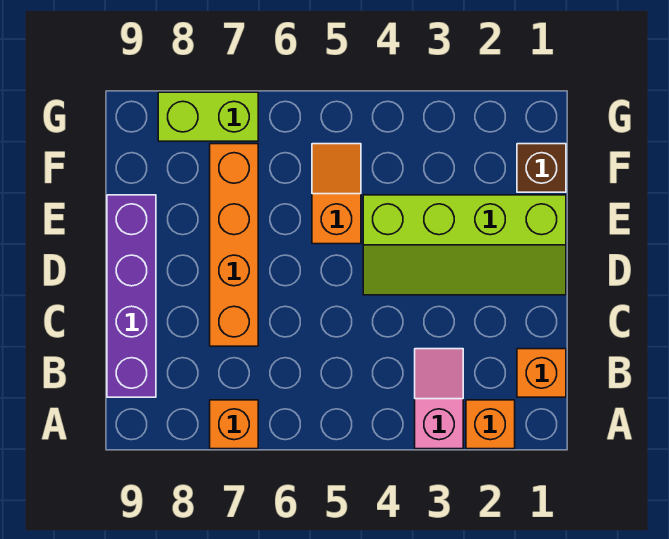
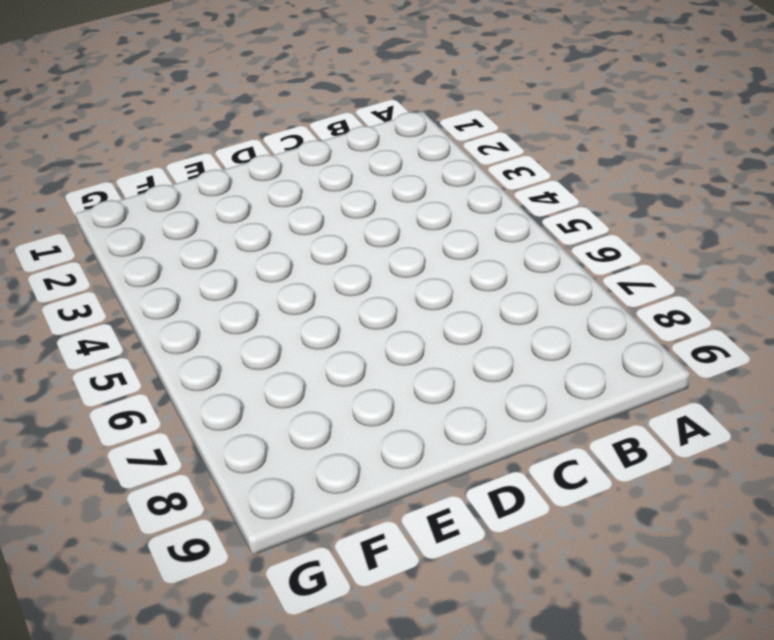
none -> orange brick A2 level 1
none -> pink slope A3:B3 level 1 top A

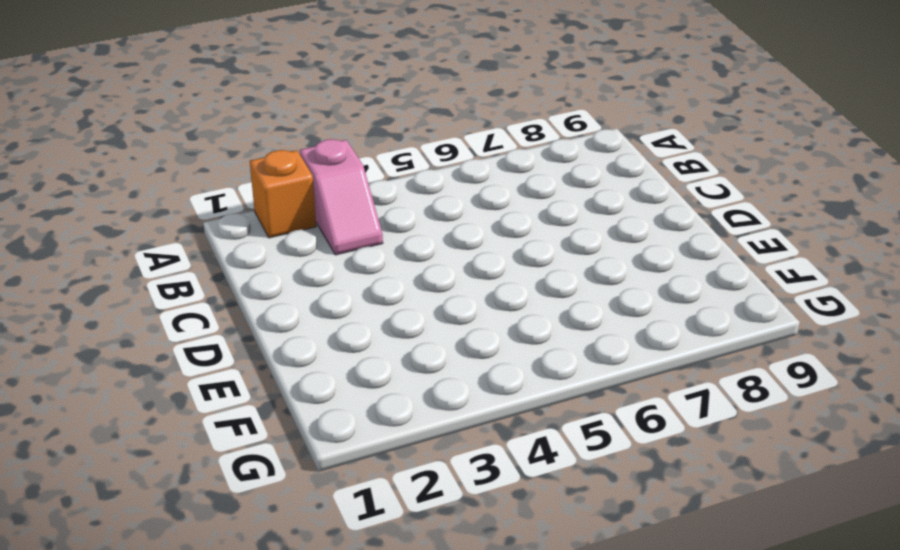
none -> orange brick A7 level 1
none -> orange brick B1 level 1

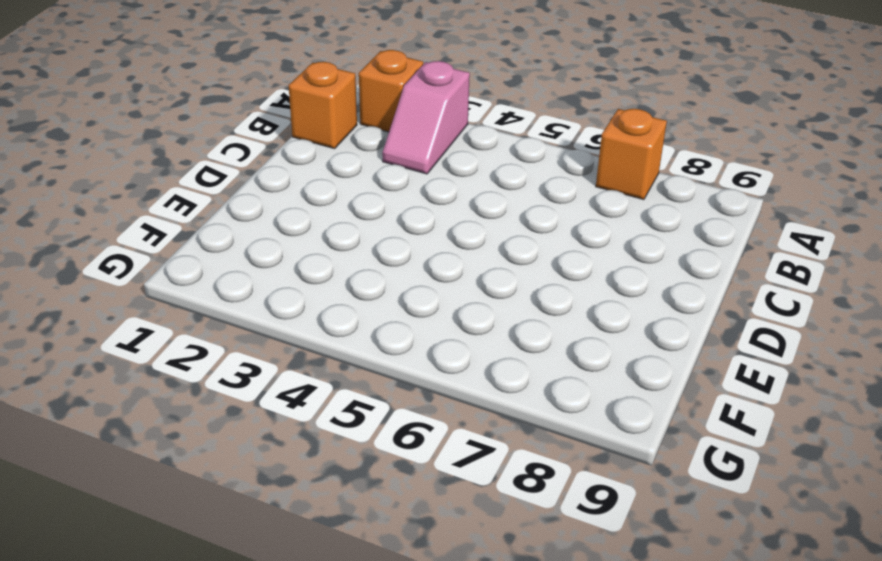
none -> purple brick B9:E9 level 1
none -> orange brick C7:F7 level 1

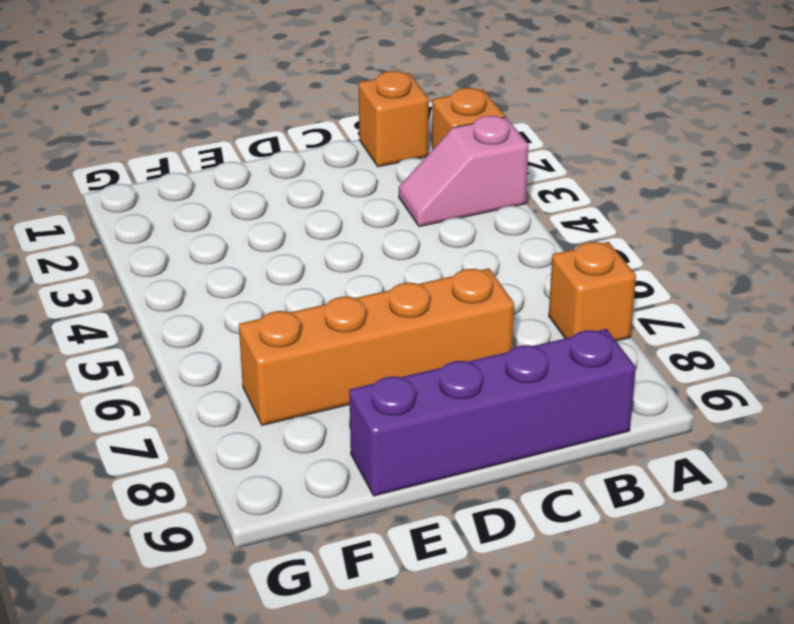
none -> lime slope D1:E4 level 1 top E
none -> orange slope E5:F5 level 1 top E

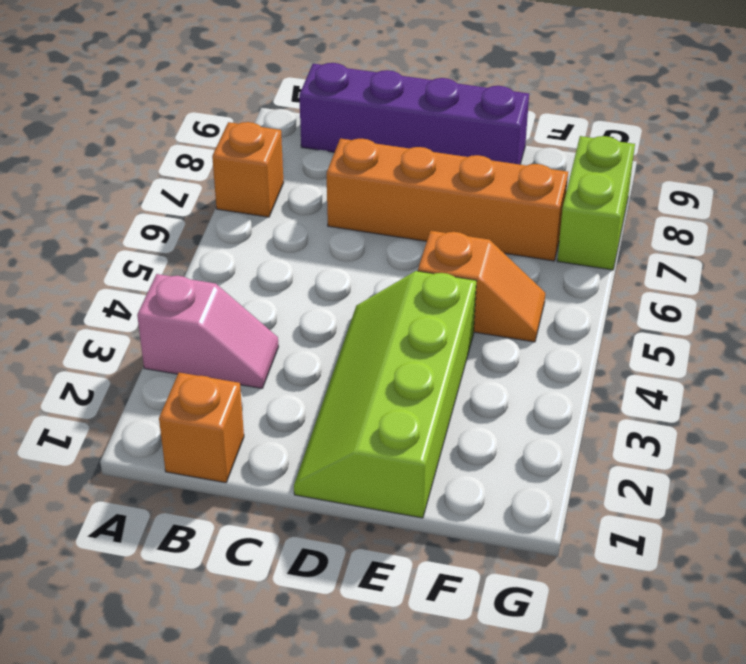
none -> orange brick A2 level 1
none -> brown brick F1 level 1

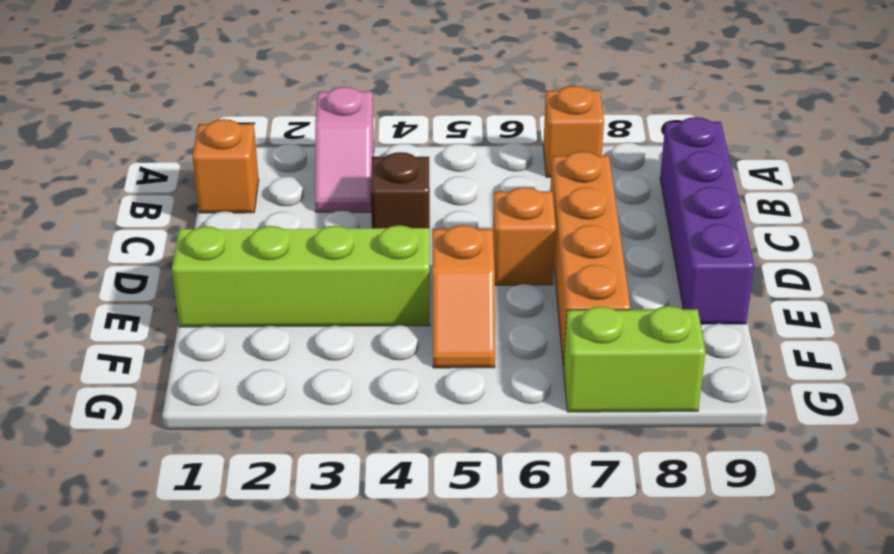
brown brick C4 level 1 -> brown brick F1 level 1
orange brick D6 level 1 -> orange brick A2 level 1

